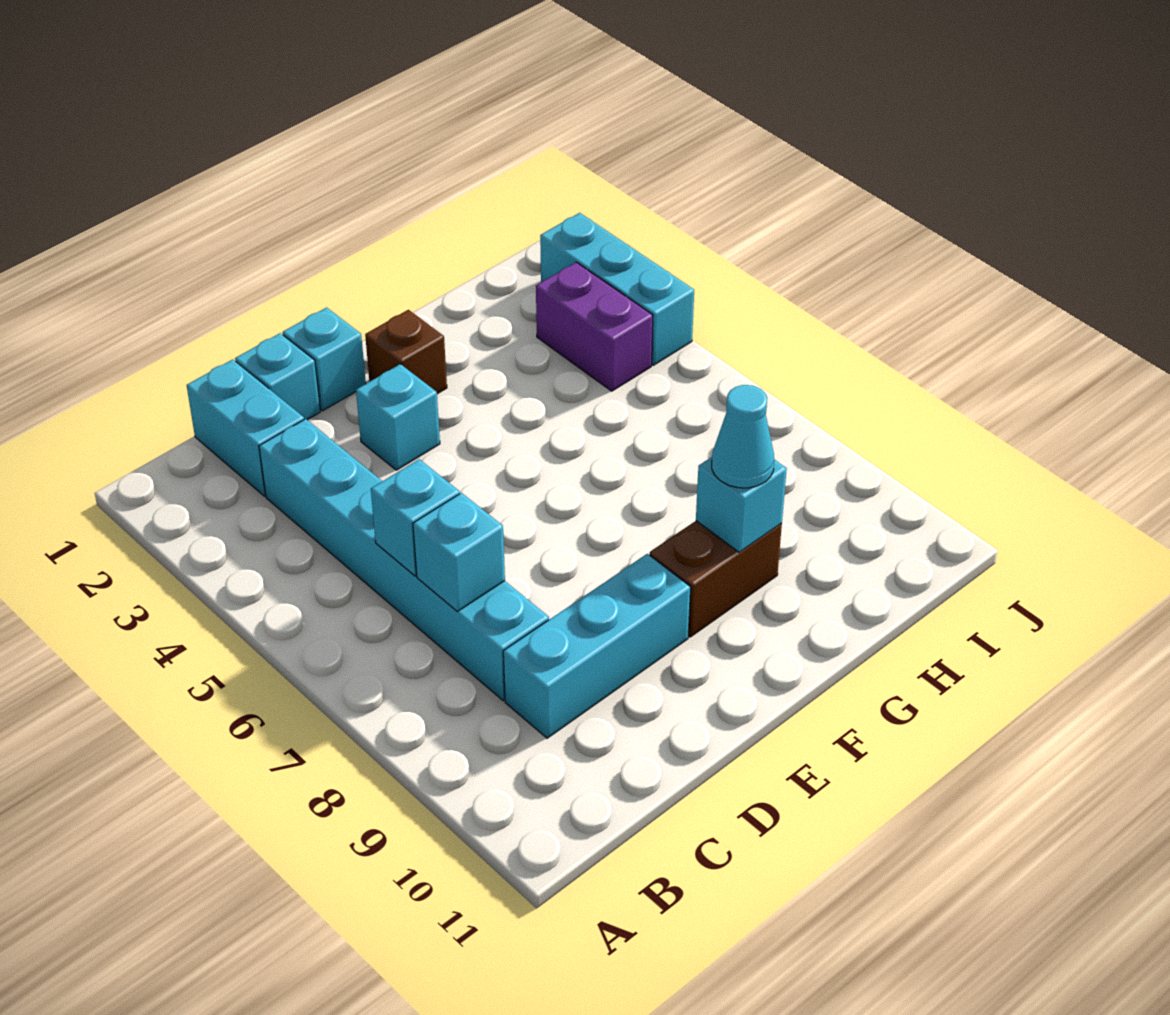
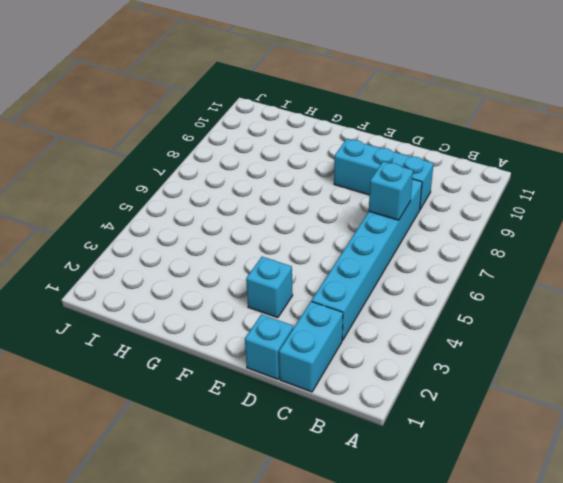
none -> cyan brick E1 level 1
none -> brown brick F2 level 1
none -> brown brick F9:G9 level 1

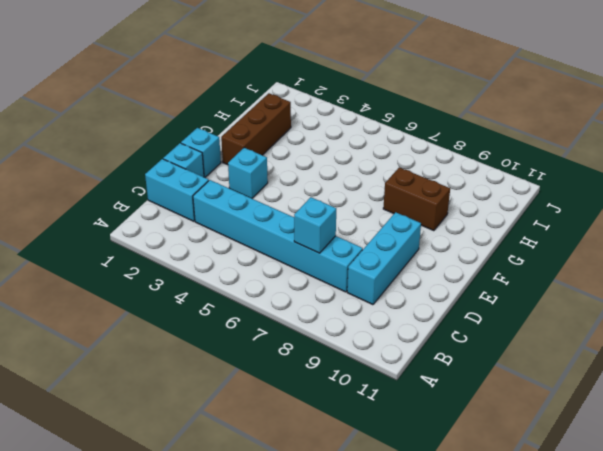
brown brick F2:H2 level 1 -> brown brick F2 level 1
brown brick G8:G9 level 1 -> brown brick F9:G9 level 1
none -> purple brick I3:I4 level 1
none -> cyan brick J2:J4 level 1
none -> cyan brick C6 level 2

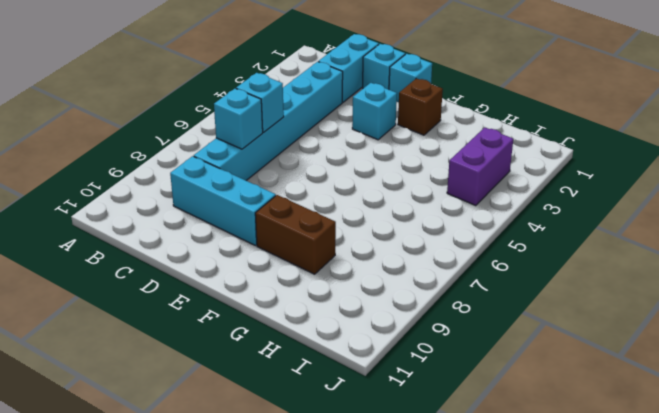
none -> cyan brick J2:J4 level 1
none -> cyan brick G9 level 2
none -> cyan cone G9 level 3

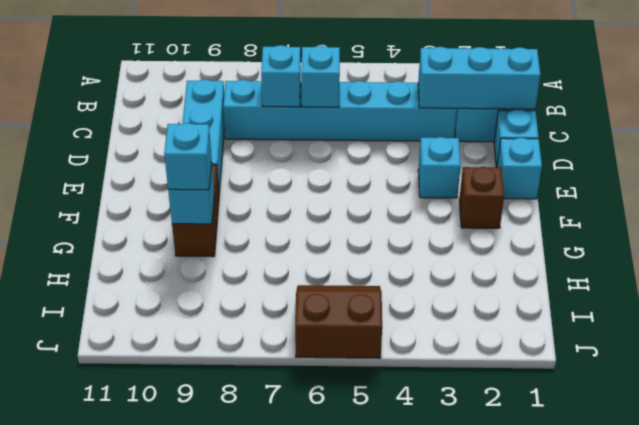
cyan brick C1:C3 level 2 -> cyan brick J2:J4 level 1
cyan brick G9 level 3 -> cyan cone G9 level 3
brown slope I5:J6 level 1 top J -> none
none -> purple brick I3:I4 level 1

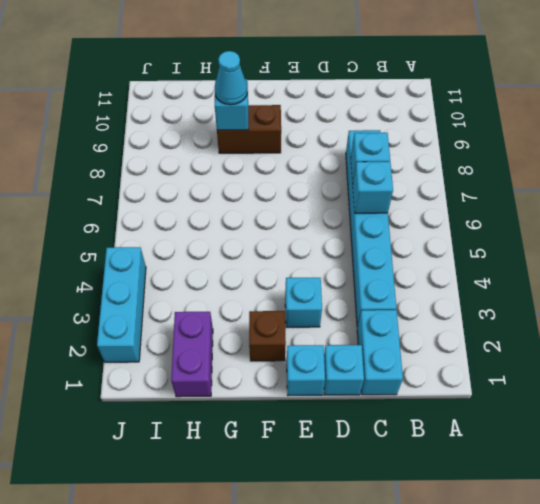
purple brick H1:H2 level 1 -> purple brick I3:I4 level 1
none -> cyan brick C9:E9 level 1

